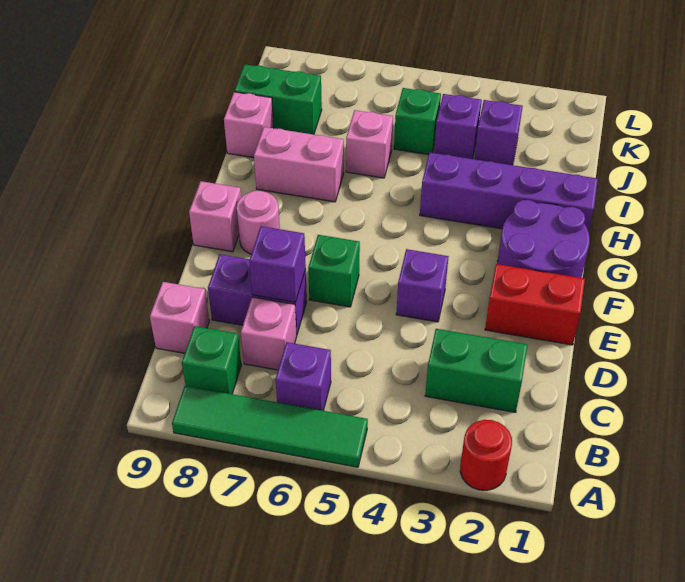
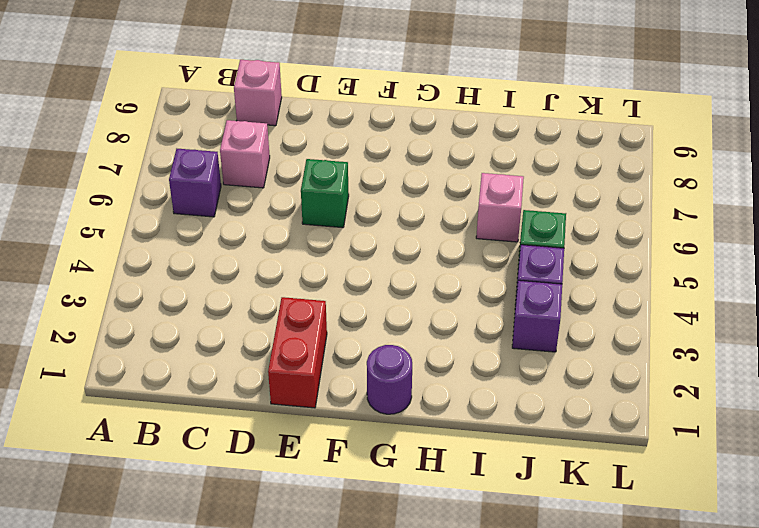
purple round brick G1 level 1 -> purple round brick F1:G2 level 1
none -> red round brick A2 level 1
none -> green tile A5:A8 level 1
none -> green brick B8 level 1

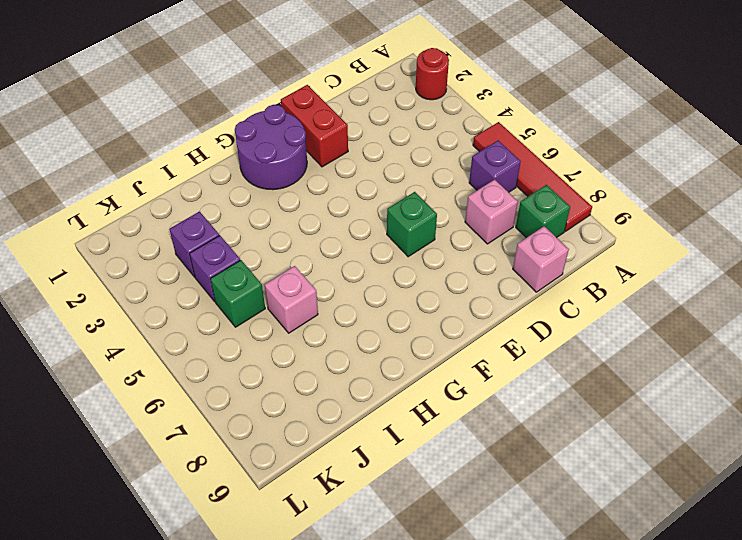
red tile A5:A8 level 1 -> green tile A5:A8 level 1
none -> green brick C2:C3 level 1
none -> purple brick D7:D8 level 1
none -> purple brick E4 level 1

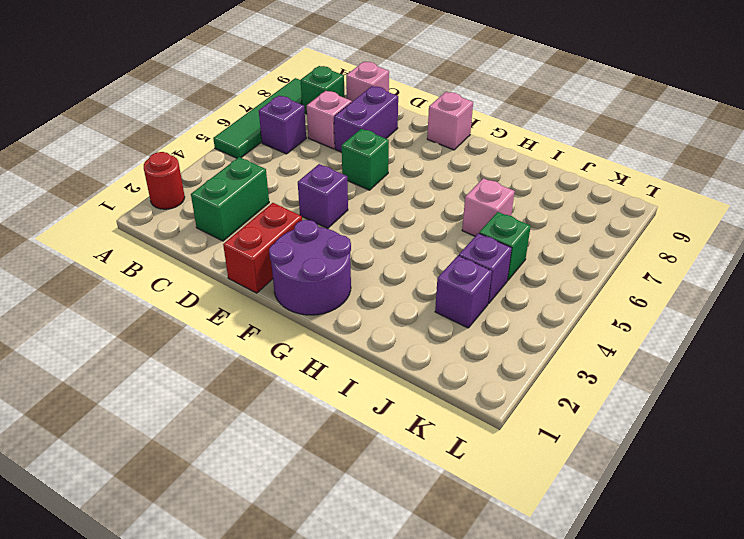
none -> pink round brick F8 level 1
none -> purple brick H1:H4 level 1
none -> pink brick H7:H8 level 1

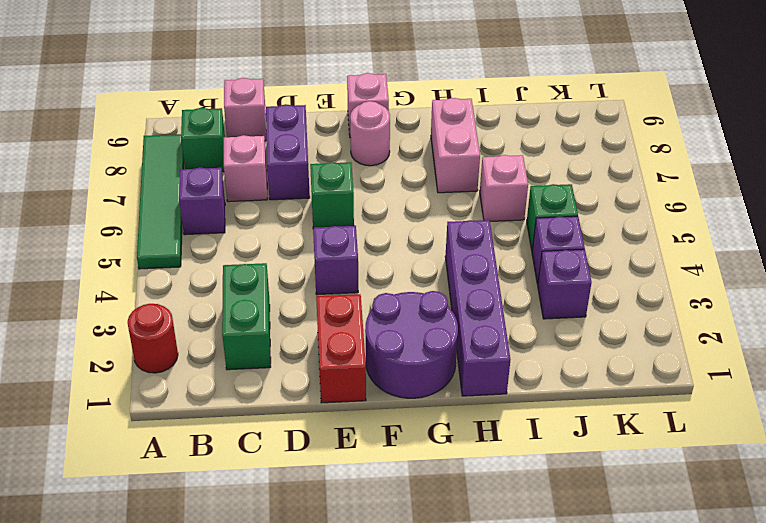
none -> pink brick I9 level 1
none -> green brick J8:J9 level 1
none -> purple brick D7 level 2

